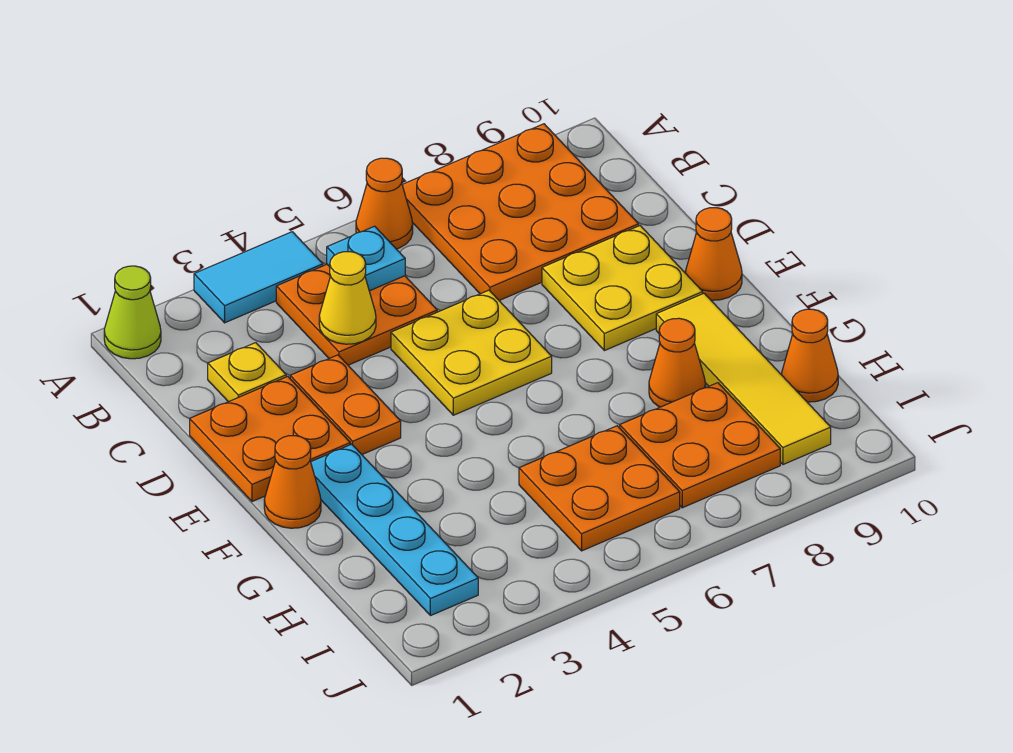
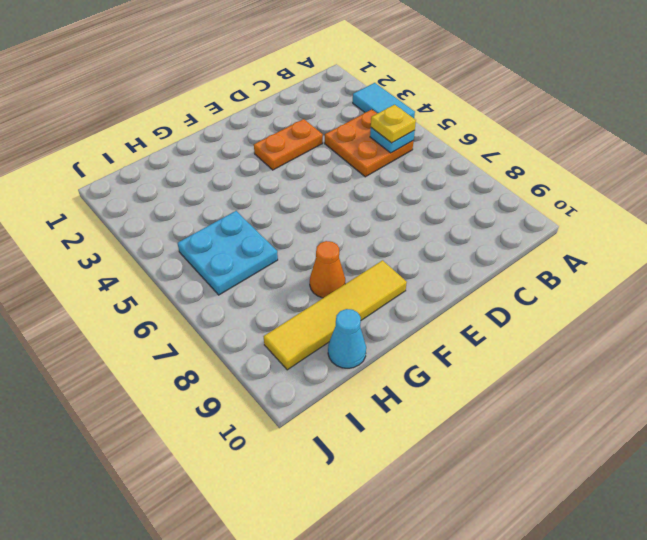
yellow plate B5 level 3 -> yellow plate C2 level 1
cyan plate H5:I6 level 1 -> orange plate H5:I6 level 1
cyan cone H10 level 1 -> orange cone H10 level 1
none -> lime cone A1 level 1
none -> orange cone A6 level 1
none -> orange plate A7:C9 level 1

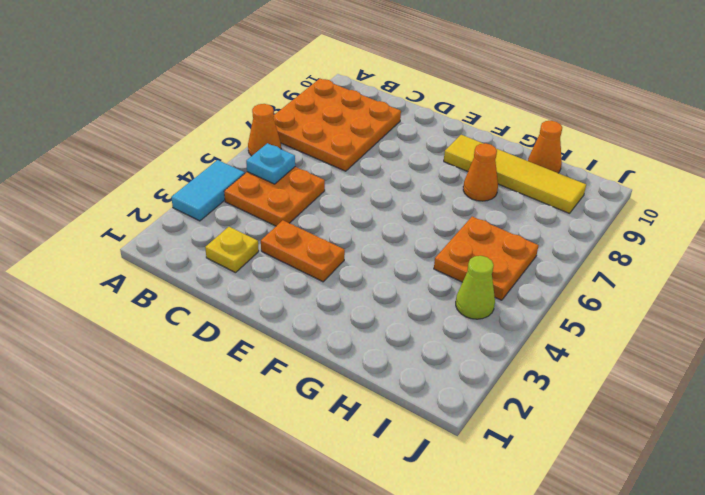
lime cone I4 level 1 -> lime cone A1 level 1
none -> orange plate D1:E2 level 1
none -> yellow plate D5:E6 level 1
none -> yellow plate D8:E9 level 1

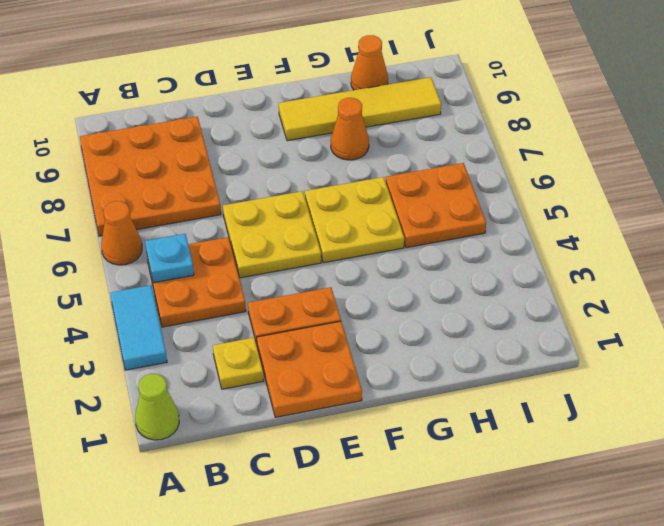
yellow plate F5:G6 level 1 -> yellow plate D8:E9 level 1
none -> orange cone E10 level 1
none -> orange cone F1 level 1
none -> cyan plate F2:I2 level 1

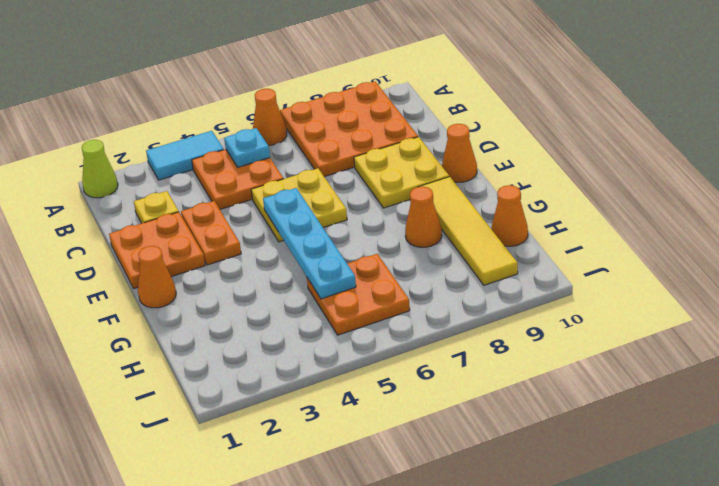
cyan plate E5:H5 level 2 -> cyan plate F2:I2 level 1
none -> orange plate H7:I8 level 1
none -> yellow cone C4 level 2

